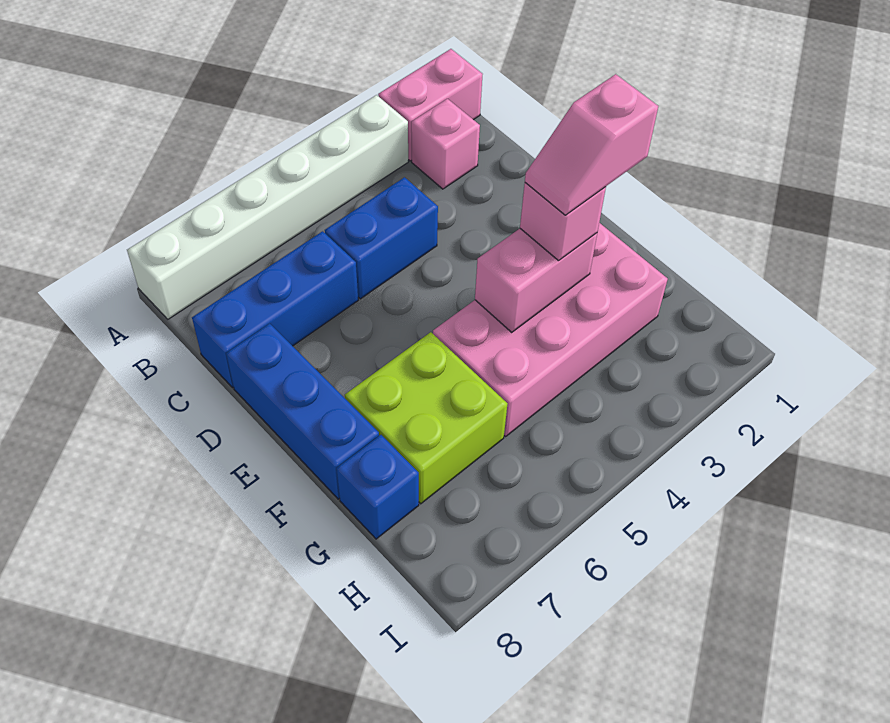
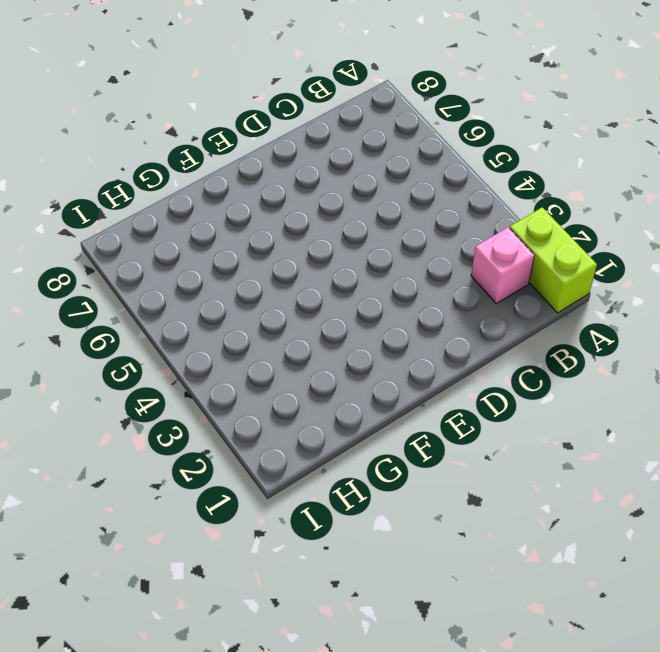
lime brick A1:A2 level 1 -> pink brick A1:A2 level 1
none -> white brick A3:A8 level 1
none -> blue brick C4:C5 level 1
none -> blue brick C6:C8 level 1

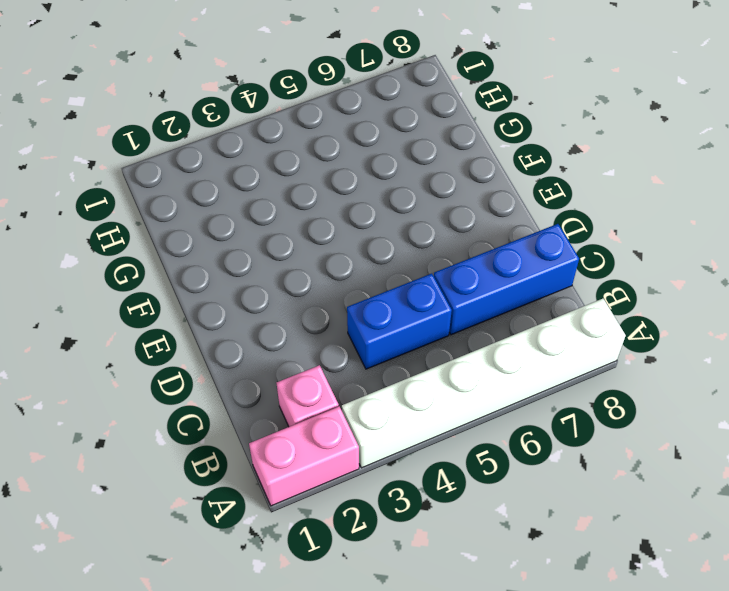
none -> blue brick D8:F8 level 1
none -> pink brick F2:G5 level 1
none -> lime brick F6:G7 level 1

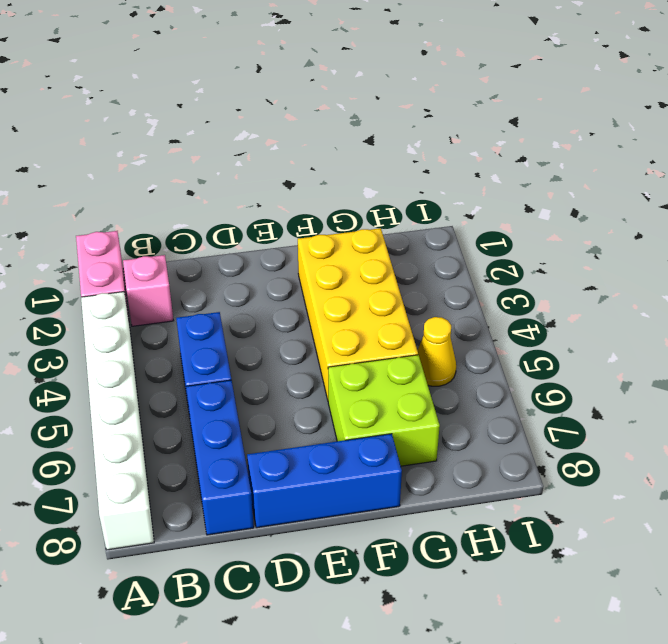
yellow brick F2:G5 level 1 -> pink brick F2:G5 level 1
yellow cone H5 level 1 -> none
none -> blue brick G8 level 1
none -> pink brick F3:F4 level 2
none -> pink brick F3 level 3

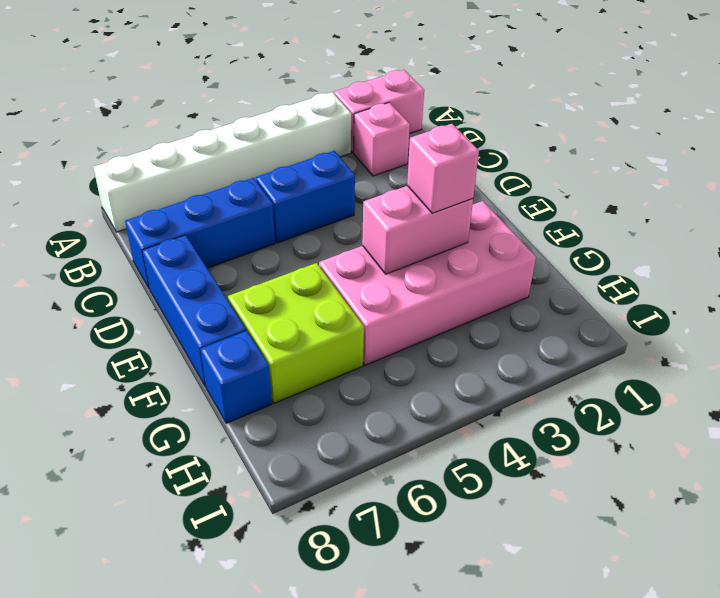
none -> pink slope F2:F3 level 4 top 2

